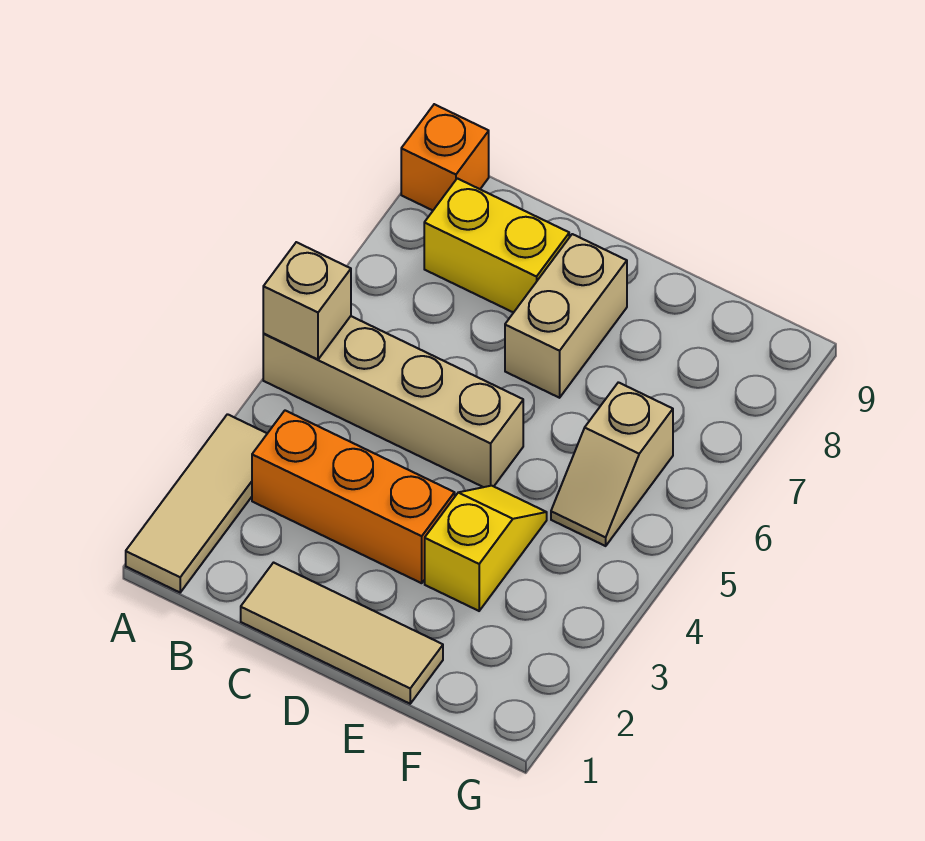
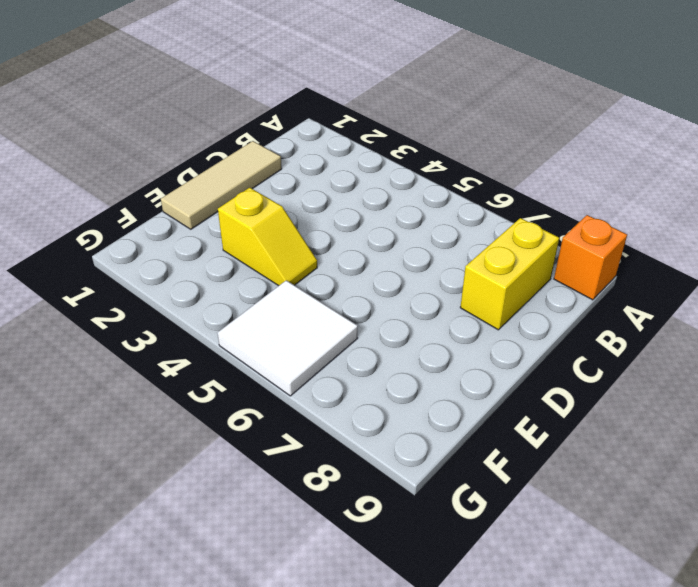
white tile F5:G6 level 1 -> tan slope F5:F6 level 1 top 6
none -> tan tile A1:A3 level 1
none -> tan brick A5:D5 level 1

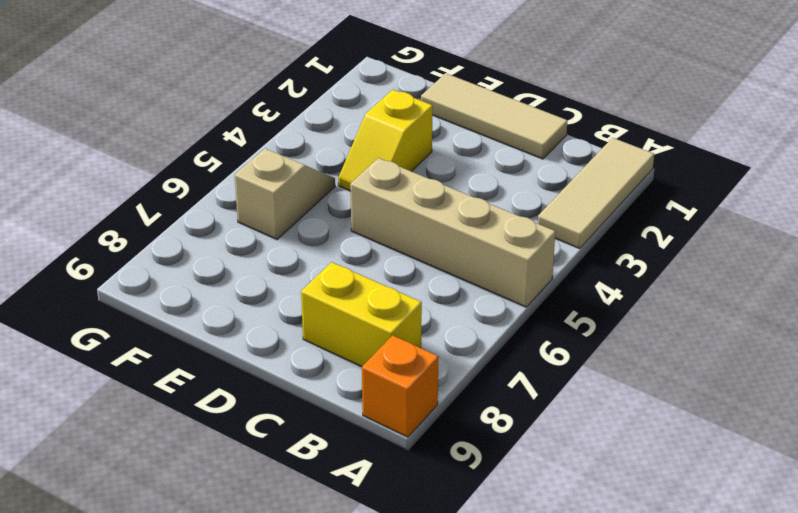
none -> orange brick B3:D3 level 1
none -> tan brick D7:D8 level 1

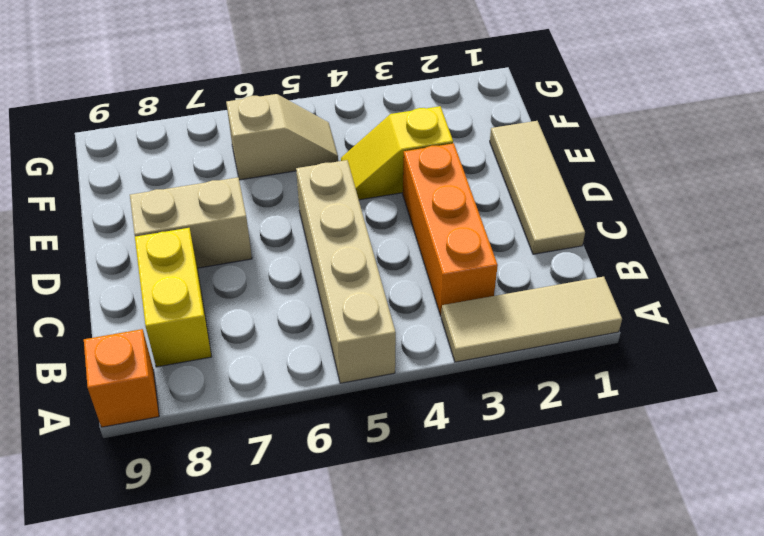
none -> tan brick A5 level 2

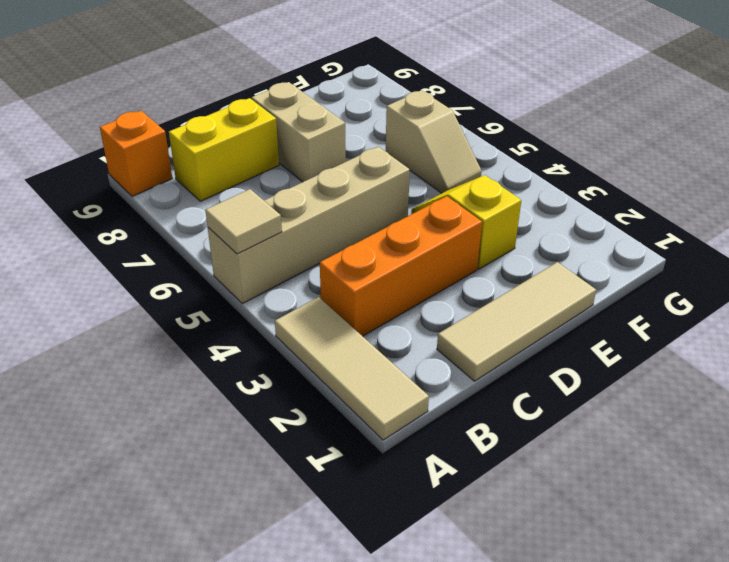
tan tile A5 level 2 -> tan brick A5 level 2

